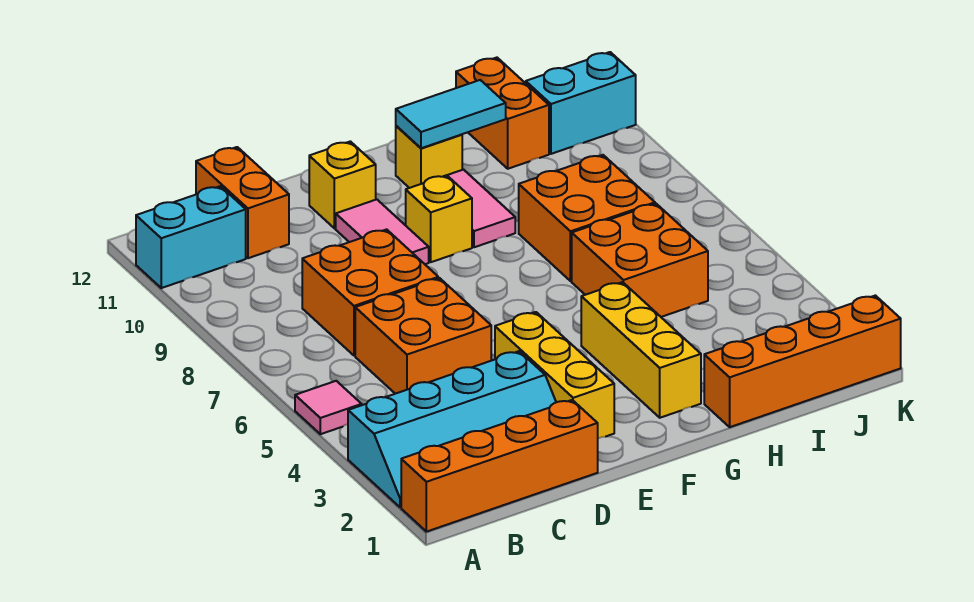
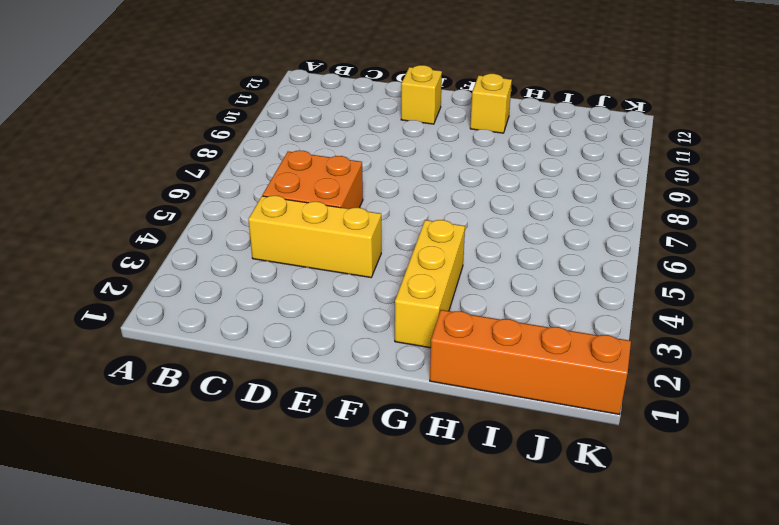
yellow brick C4:E4 level 1 -> yellow brick E2:E4 level 1
none -> orange brick A1:D1 level 1
none -> cyan slope A2:D3 level 1 top 3
none -> pink tile A5 level 1

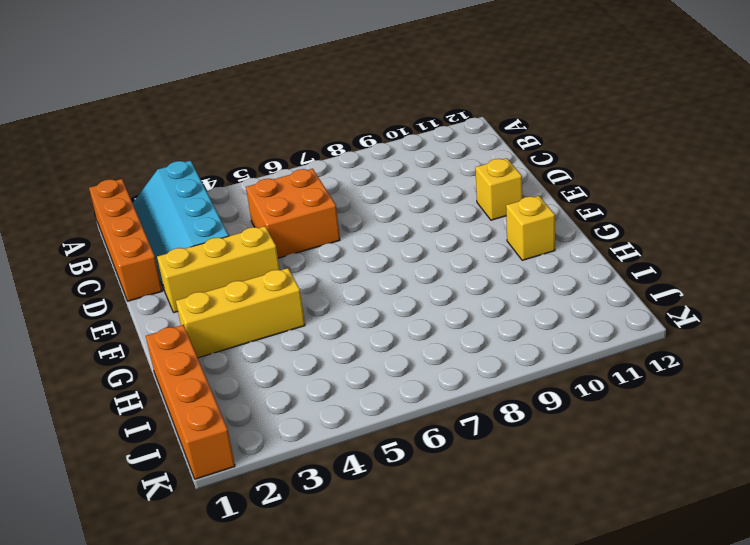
none -> pink tile A5 level 1
none -> cyan brick A11:B11 level 1
none -> orange brick C7:D8 level 1

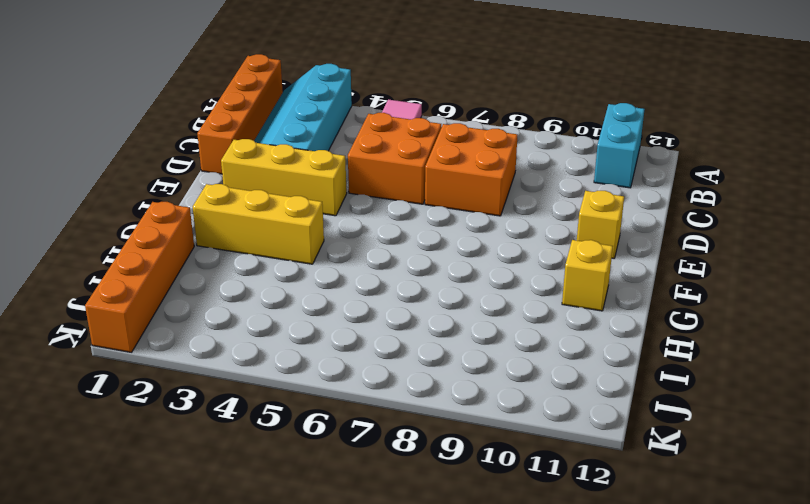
none -> orange brick C11:C12 level 1
none -> pink tile E9:E10 level 1
none -> yellow brick F9 level 1

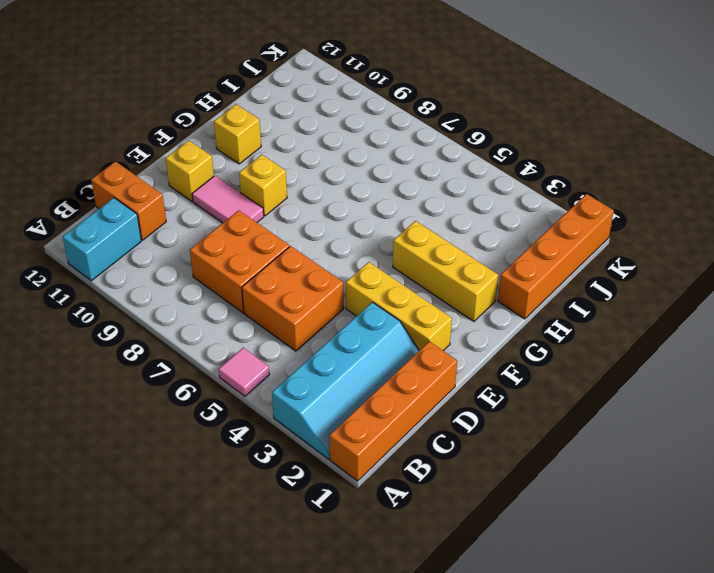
none -> pink tile G9:G10 level 1
none -> orange brick H5:I6 level 1
none -> orange brick H7:I8 level 1

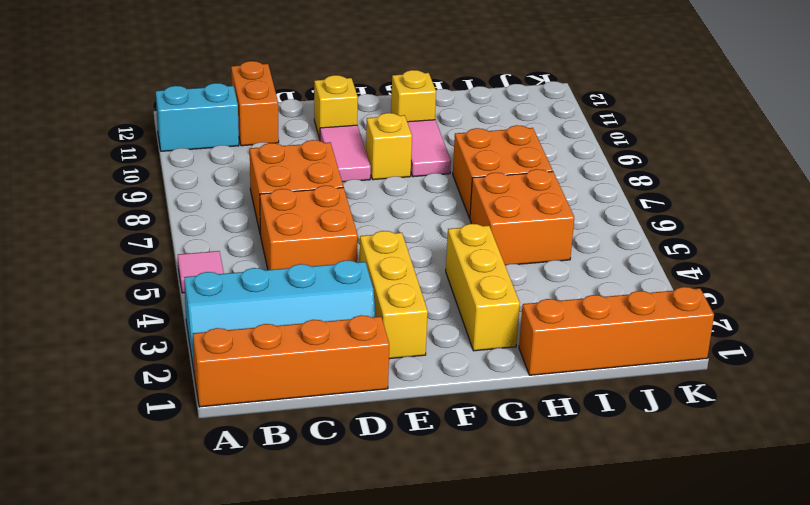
none -> orange brick I11:I12 level 1
none -> cyan brick J11:K11 level 1
none -> cyan tile G11:H11 level 2

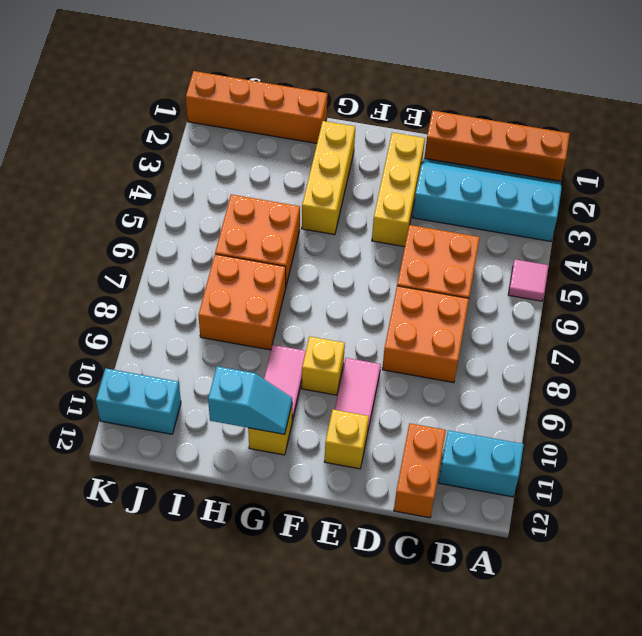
cyan slope G11:H11 level 2 top H -> cyan tile G11:H11 level 2
none -> orange brick I11:I12 level 1

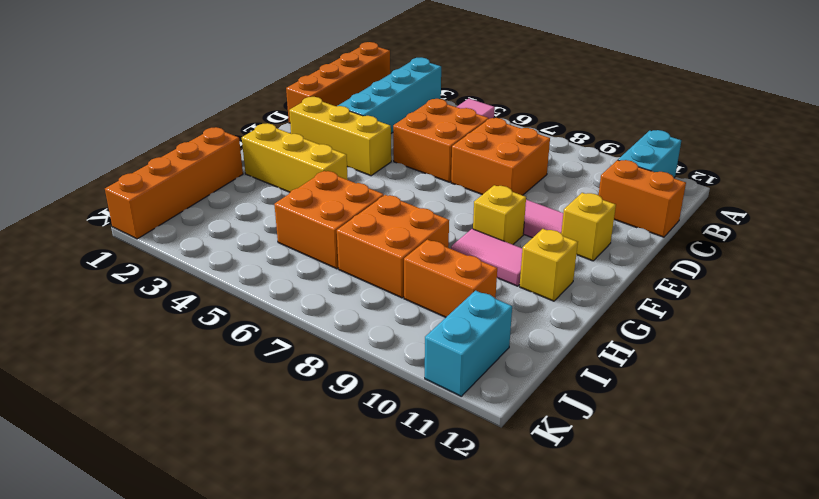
orange brick I9:I10 level 1 -> orange brick I11:I12 level 1
none -> cyan tile G11:H11 level 2

